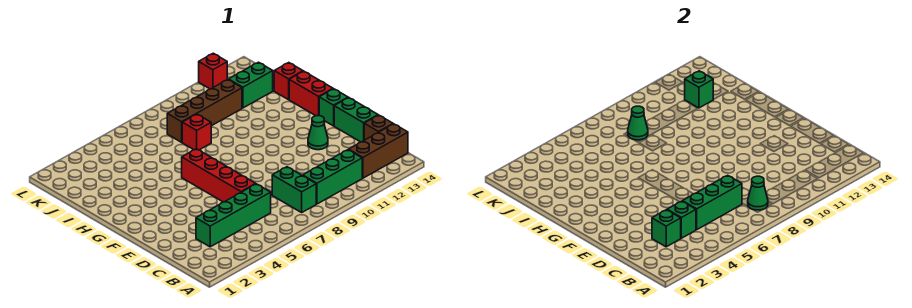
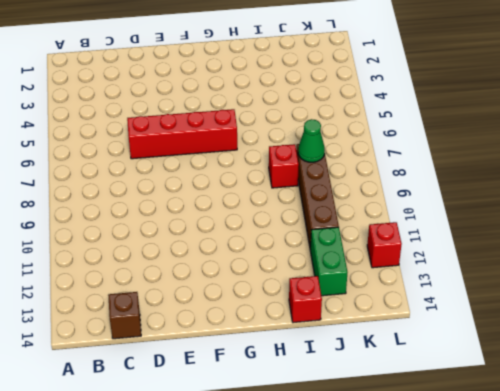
none -> green brick B8:C8 level 1
none -> green brick B9:B11 level 1
none -> brown brick B12:B14 level 1

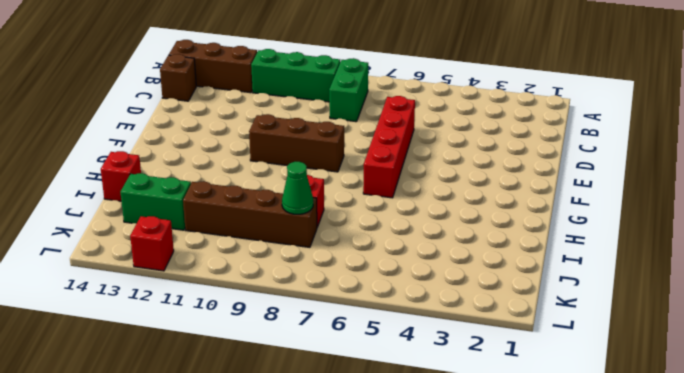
brown brick F8:F10 level 1 -> none
none -> green brick C3:C6 level 1
none -> green brick D14:E14 level 1
none -> green cone E12 level 1

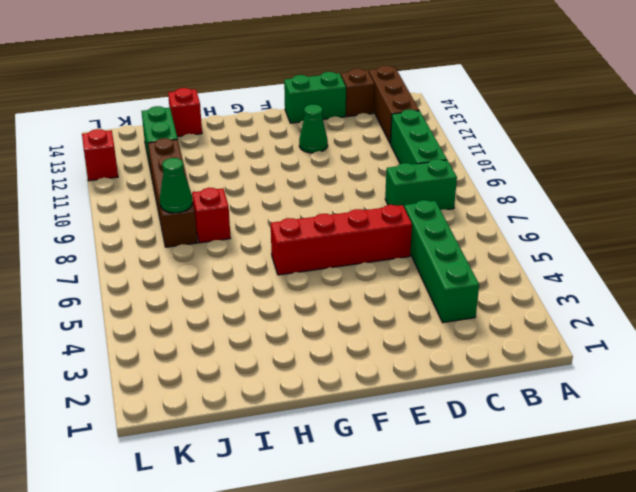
none -> green brick F14 level 1
none -> red brick G14:H14 level 1
none -> green cone B8 level 2

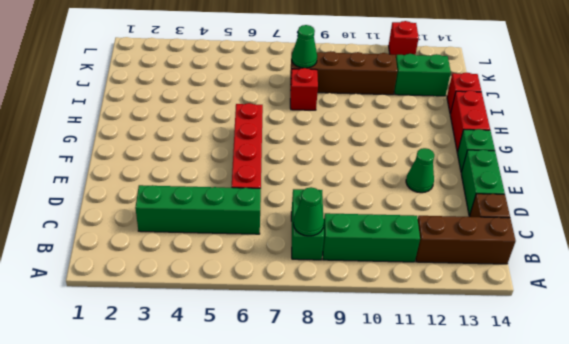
none -> green brick C3 level 2
none -> green brick C4 level 2
none -> green brick C5:C7 level 2

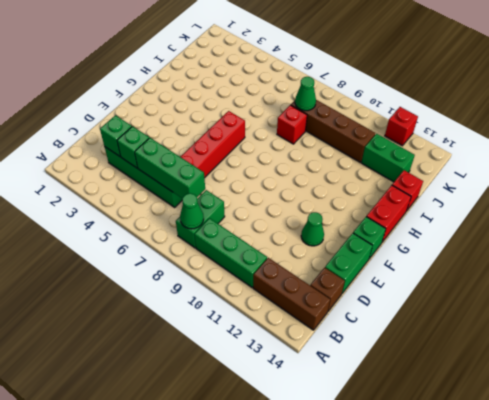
none -> green brick J12 level 2

